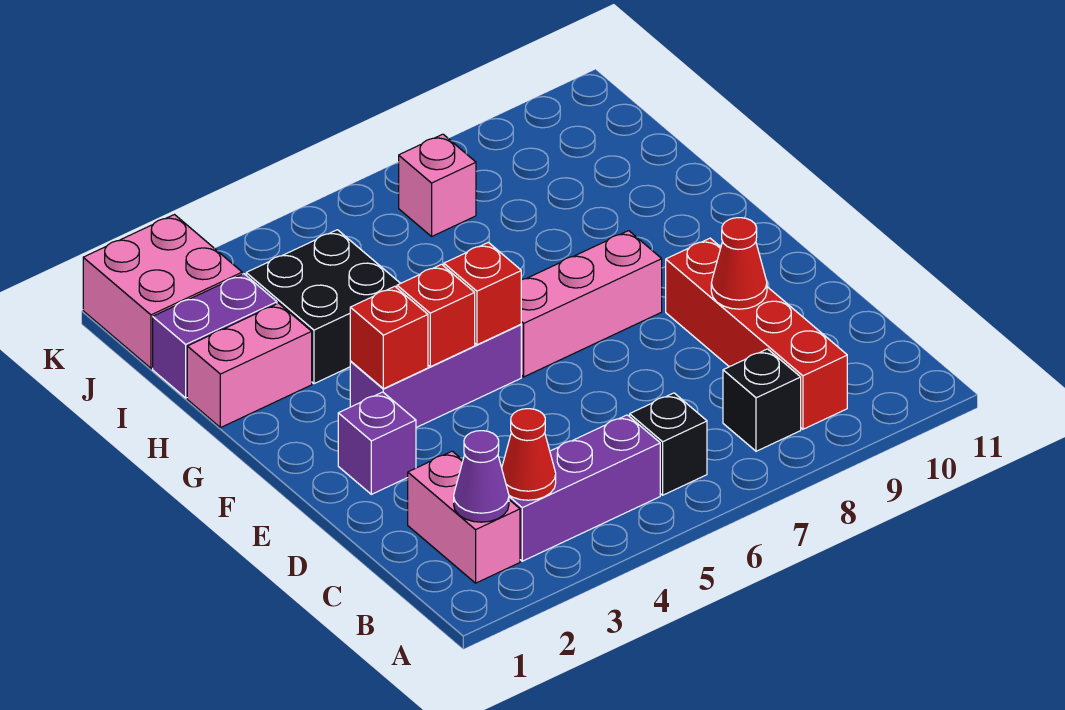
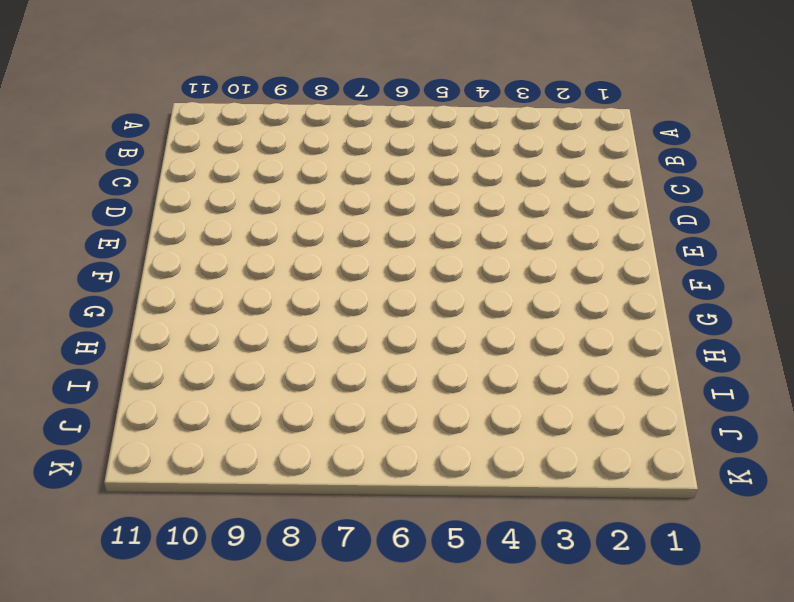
none -> pink brick B2:C2 level 1
none -> purple brick B3:B5 level 1
none -> black brick B6 level 1

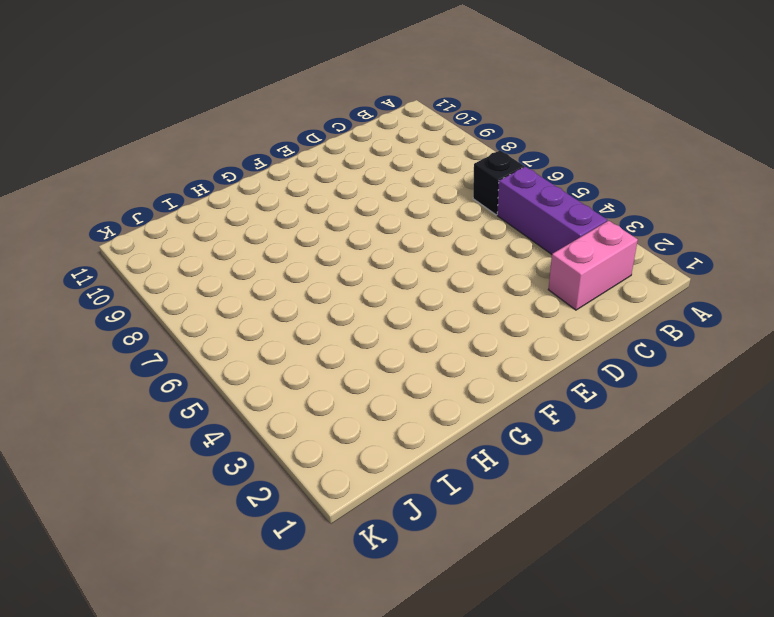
none -> black brick B8 level 1
none -> red brick B9:E9 level 1
none -> purple brick E2 level 1

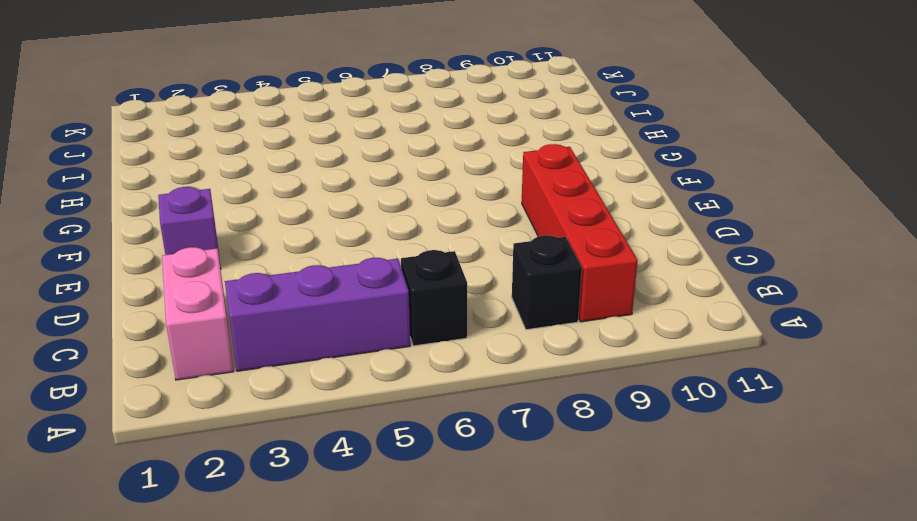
none -> purple brick F3:F5 level 1
none -> pink brick F6:F8 level 1
none -> pink brick H1:H2 level 1

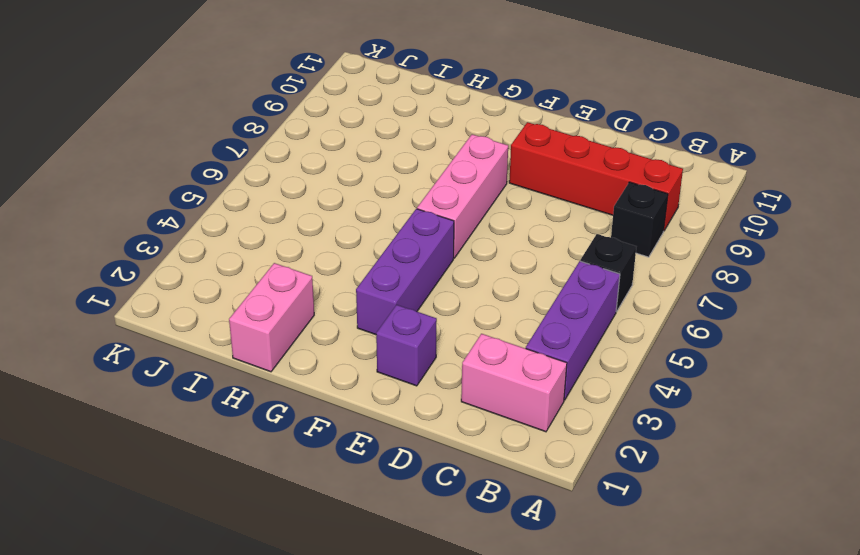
none -> black brick H3:I4 level 1
none -> purple brick I1:I2 level 1
none -> pink brick J1:K2 level 1

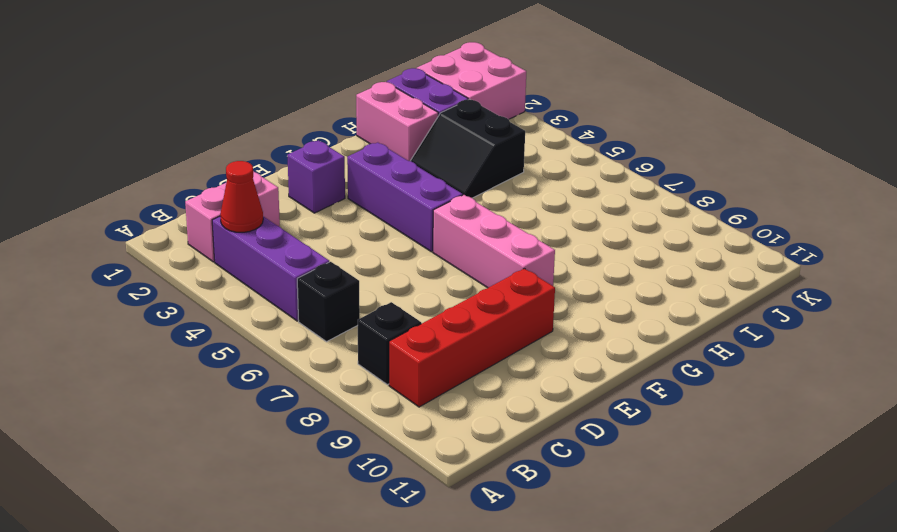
black slope H3:I4 level 1 top I -> black brick H3:I4 level 1
none -> pink brick J7 level 1
none -> purple cone B2 level 2
none -> red cone D9 level 2

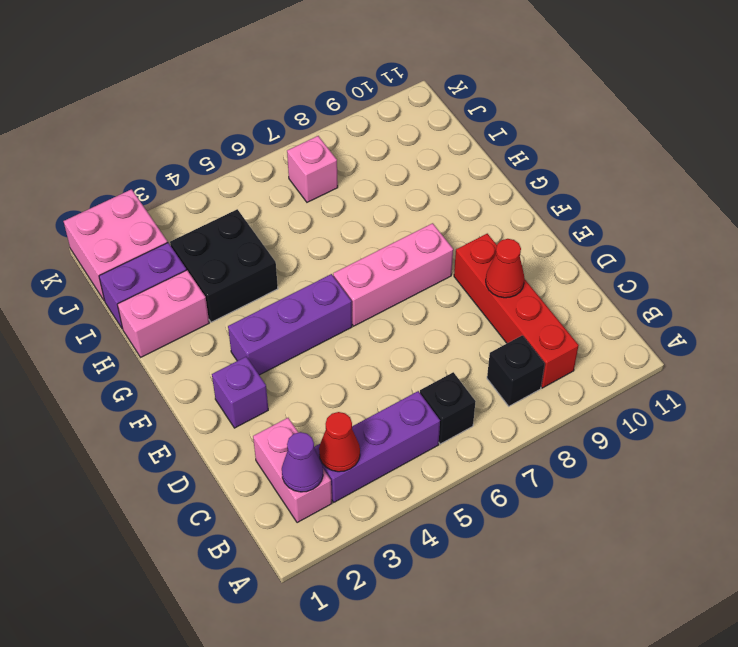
none -> red brick F3 level 2
none -> red brick F4 level 2
none -> red brick F5 level 2

